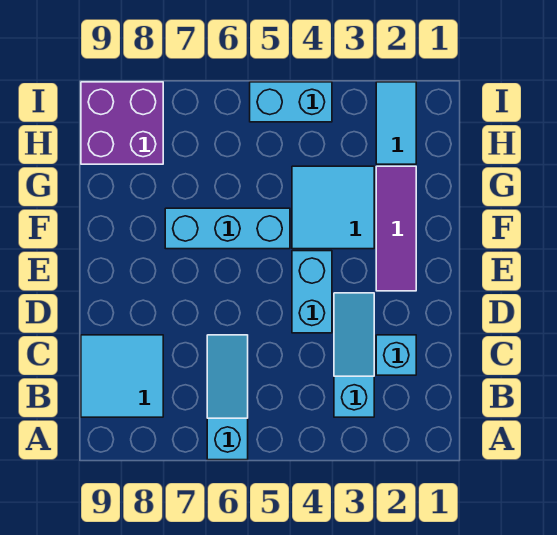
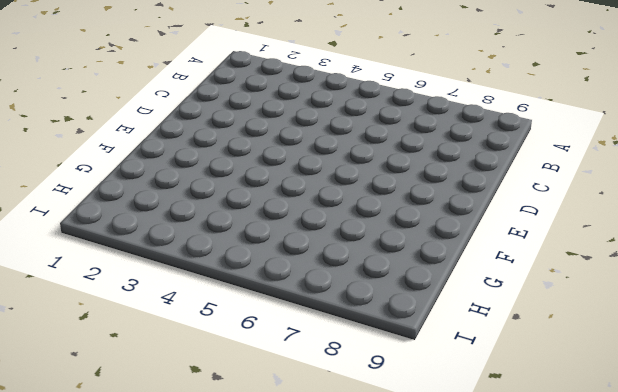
none -> cyan slope A6:C6 level 1 top A
none -> cyan slope B3:D3 level 1 top B

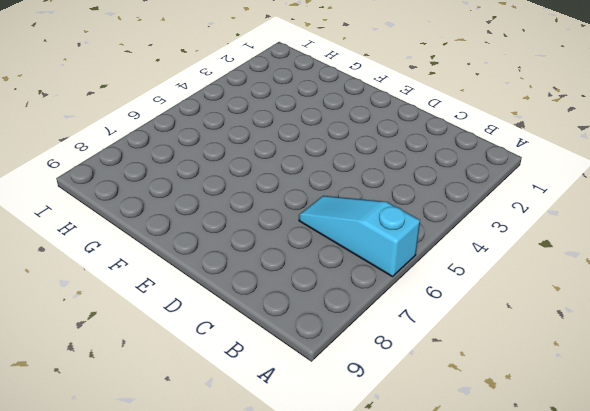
none -> cyan slope B3:D3 level 1 top B
none -> cyan tile B8:C9 level 1

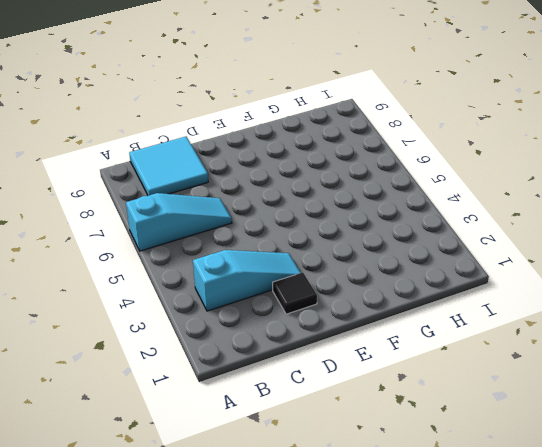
black tile D2 level 1 -> none
none -> cyan brick C2 level 1
none -> cyan brick D4:E4 level 1

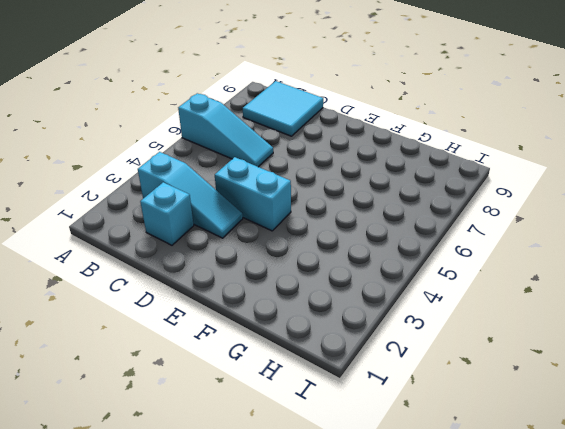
none -> purple tile E2:G2 level 1
none -> cyan tile F3:G4 level 1

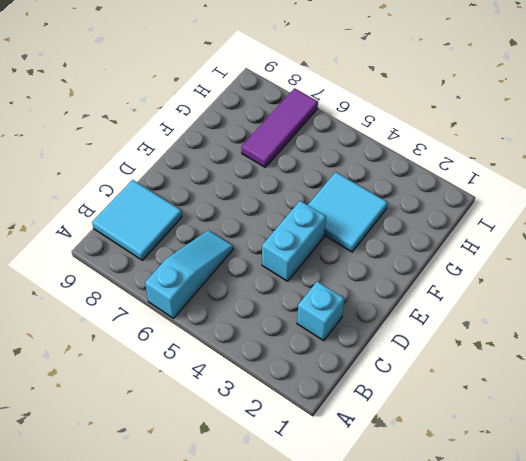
purple tile G7:I7 level 1 -> purple tile E2:G2 level 1
none -> cyan slope B3:D3 level 1 top B
none -> cyan brick F5:F7 level 1

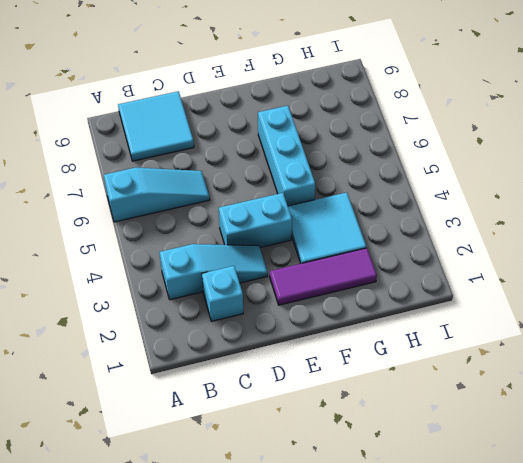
none -> cyan tile H2:I2 level 1
none -> purple brick H8:I9 level 1

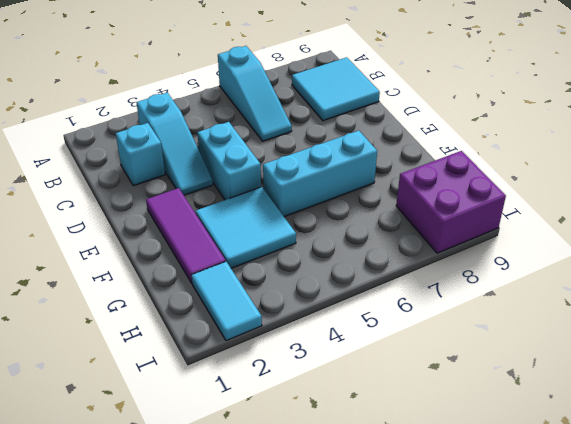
none -> cyan brick I4:I5 level 1

